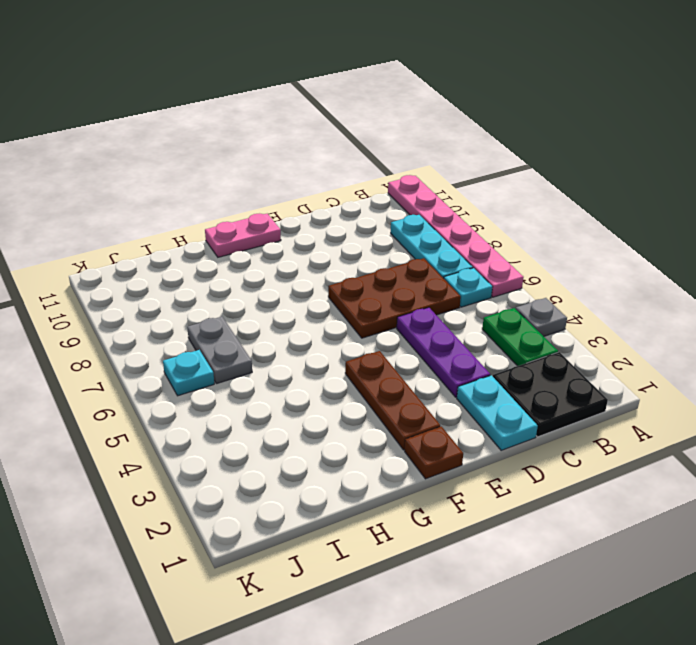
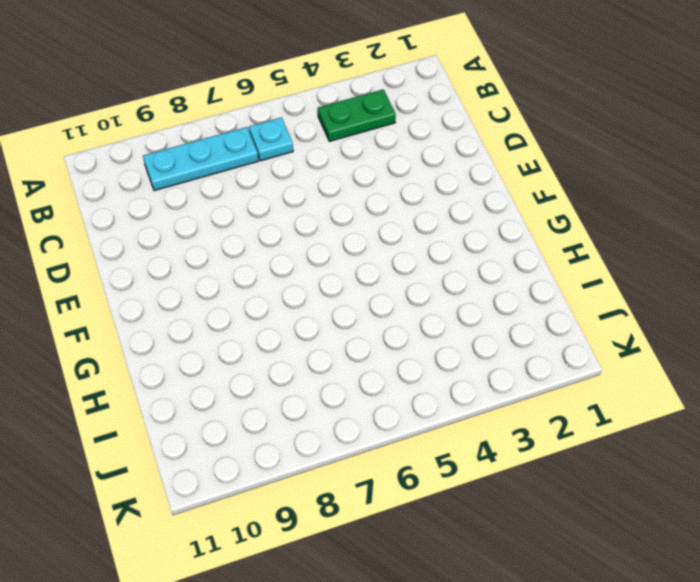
none -> grey plate A4 level 1
none -> pink plate A6:A11 level 1
none -> black plate B1:C2 level 1

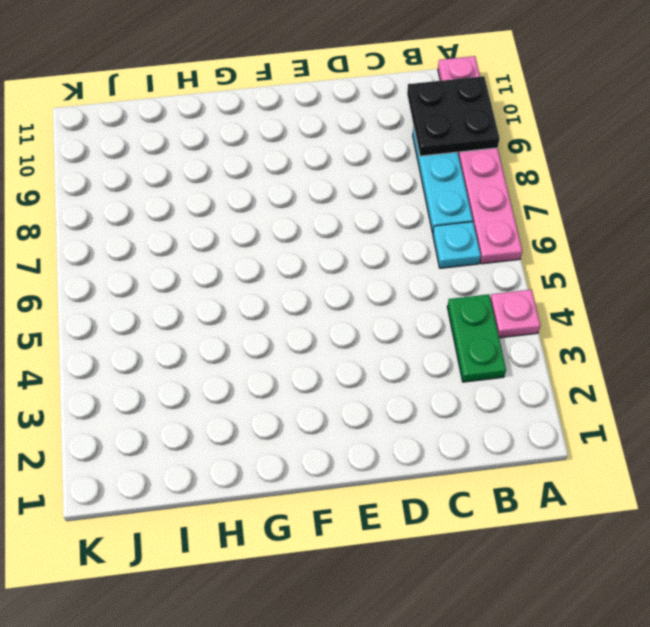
pink plate A4 level 1 -> grey plate A4 level 1
black plate A9:B10 level 2 -> black plate B1:C2 level 1
none -> brown plate C6:E7 level 1
none -> cyan plate D1:D2 level 1
none -> purple plate D3:D5 level 1

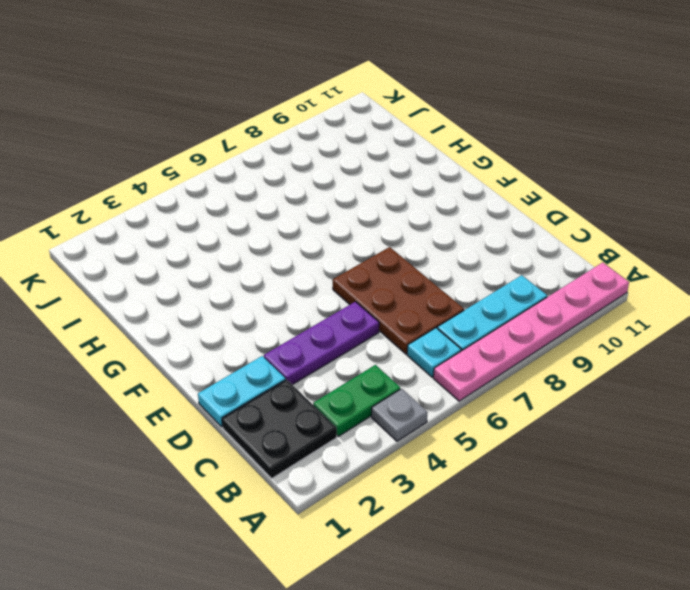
none -> brown plate F1 level 1
none -> brown plate F2:F4 level 1
none -> pink plate F11:G11 level 1

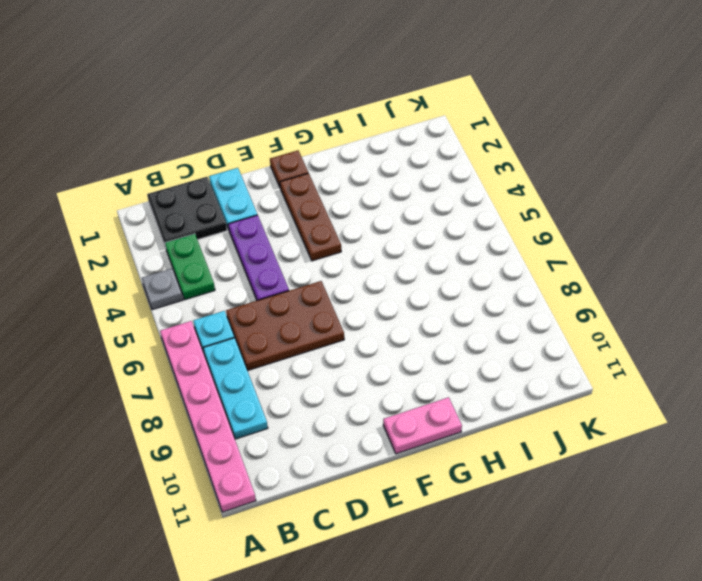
none -> grey plate I6:I7 level 1
none -> cyan plate J6 level 1

